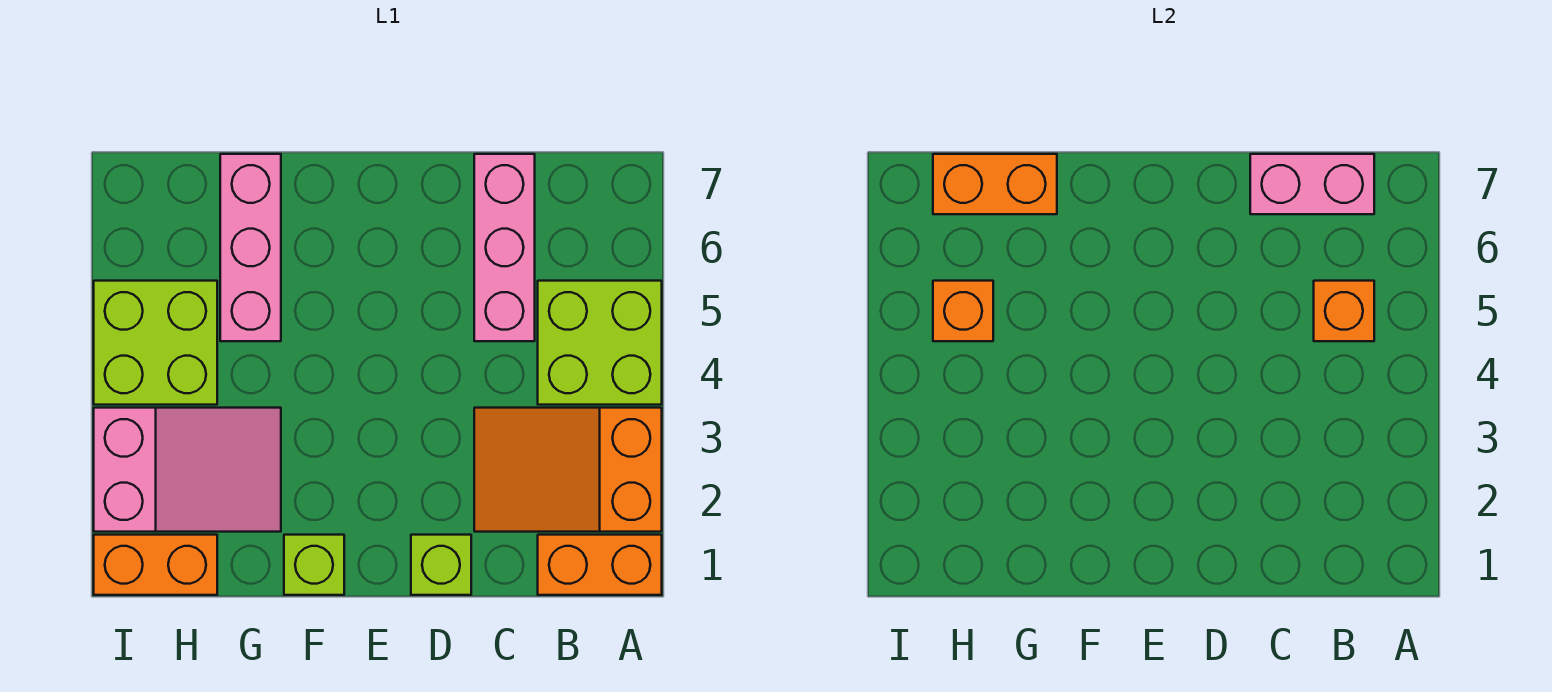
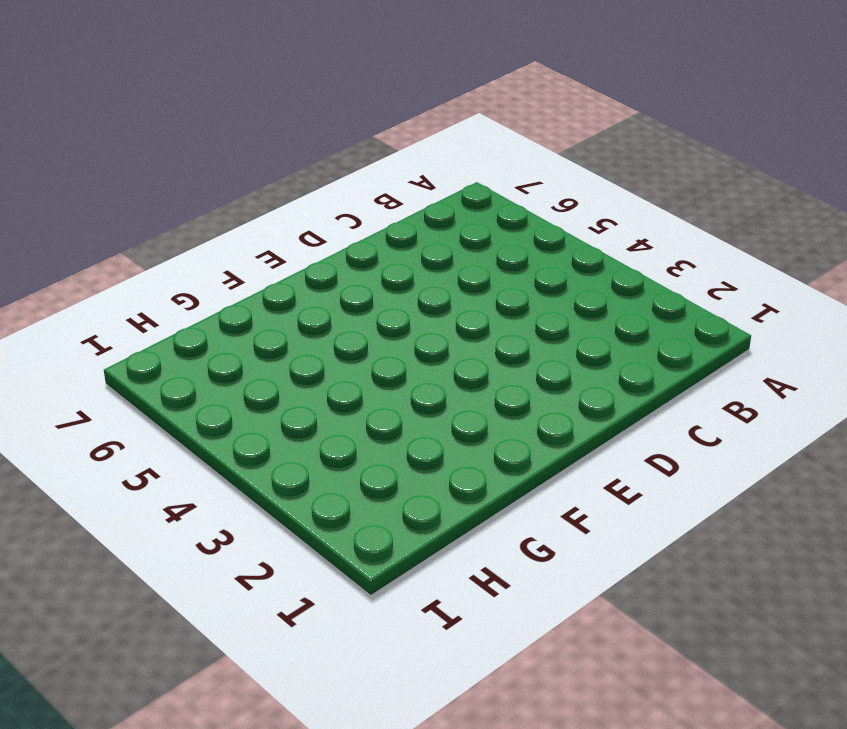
none -> orange brick A1:B1 level 1
none -> orange slope A2:C3 level 1 top A
none -> lime brick A4:B5 level 1

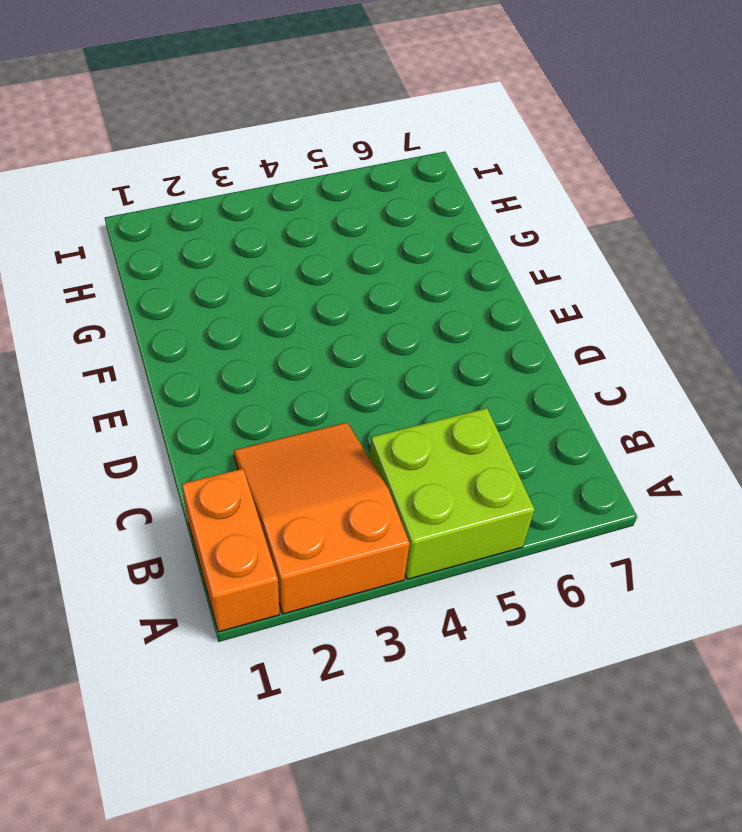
none -> pink brick C5:C7 level 1
none -> lime brick D1 level 1
none -> lime brick F1 level 1

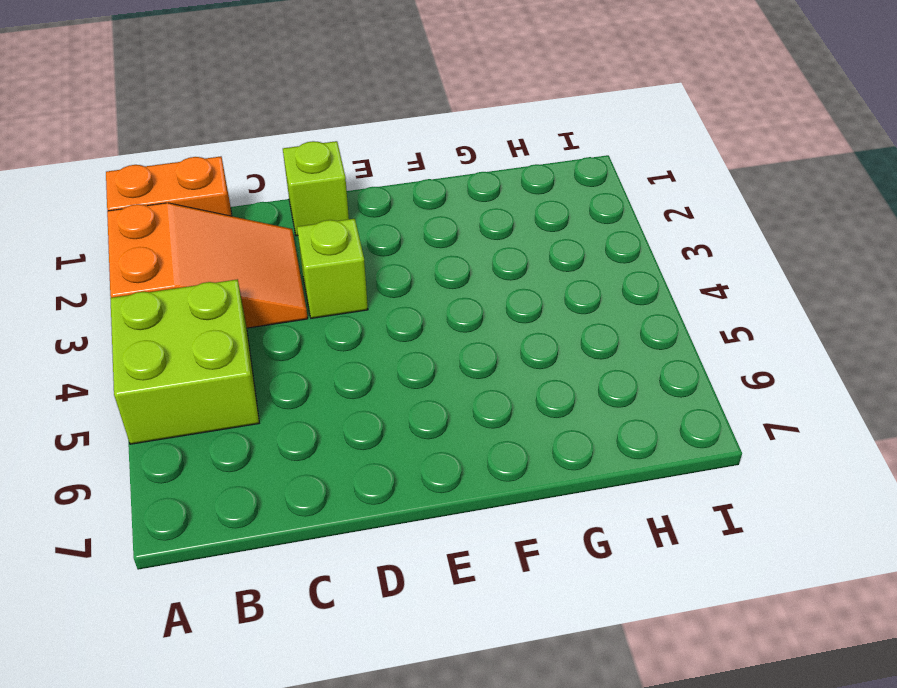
lime brick D3 level 1 -> lime brick F1 level 1
none -> pink brick C5:C7 level 1
none -> pink slope G2:I3 level 1 top I
none -> pink brick G5:G7 level 1

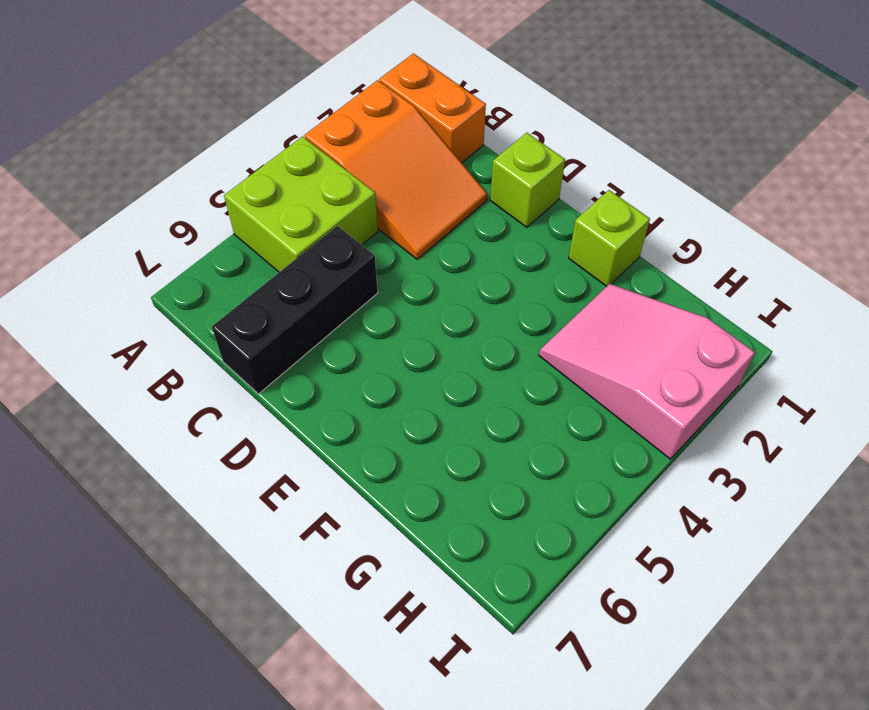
black brick C5:C7 level 1 -> pink brick C5:C7 level 1
none -> pink brick G5:G7 level 1
none -> orange brick H1:I1 level 1
none -> lime brick H4:I5 level 1

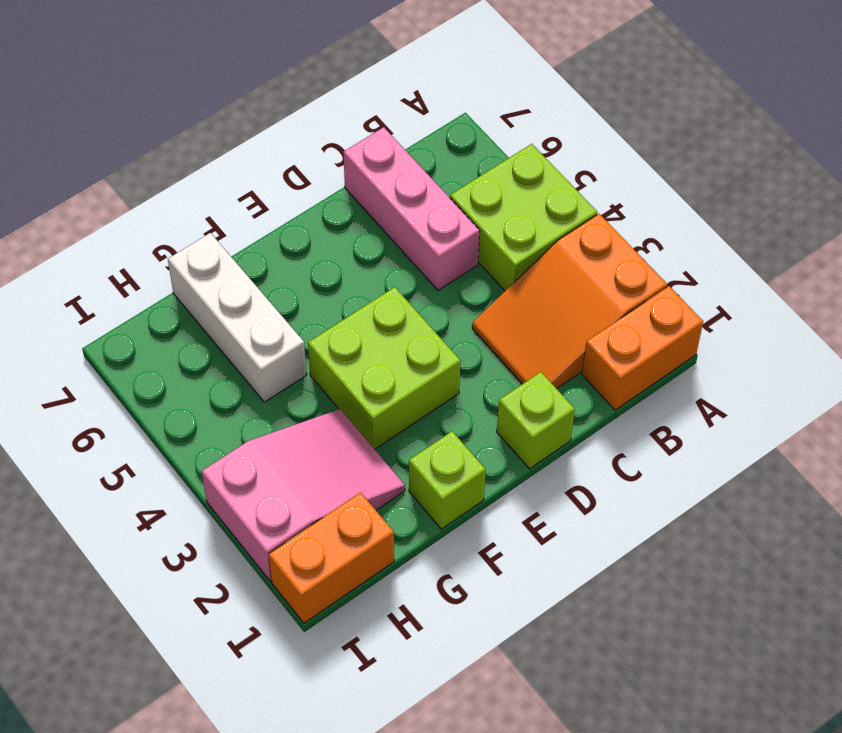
lime brick E3:F4 level 1 -> lime brick H4:I5 level 1
white brick G5:G7 level 1 -> pink brick G5:G7 level 1
none -> orange brick B5 level 2
none -> pink brick B7:C7 level 2
none -> orange brick G7:H7 level 2

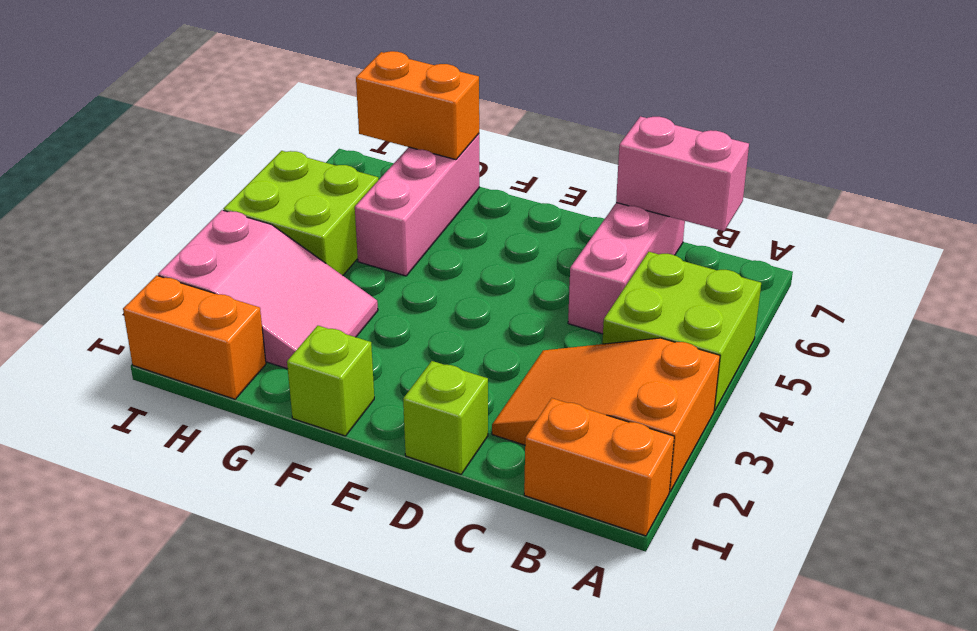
none -> orange brick B5 level 2
none -> orange brick H5 level 2

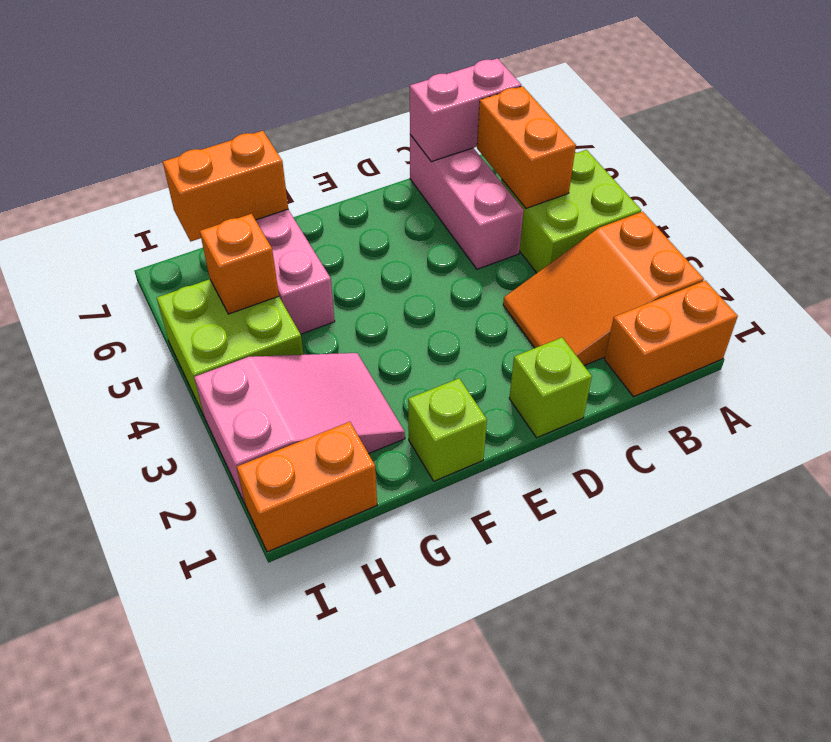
orange brick B5:B6 level 2 -> orange brick B5 level 2

